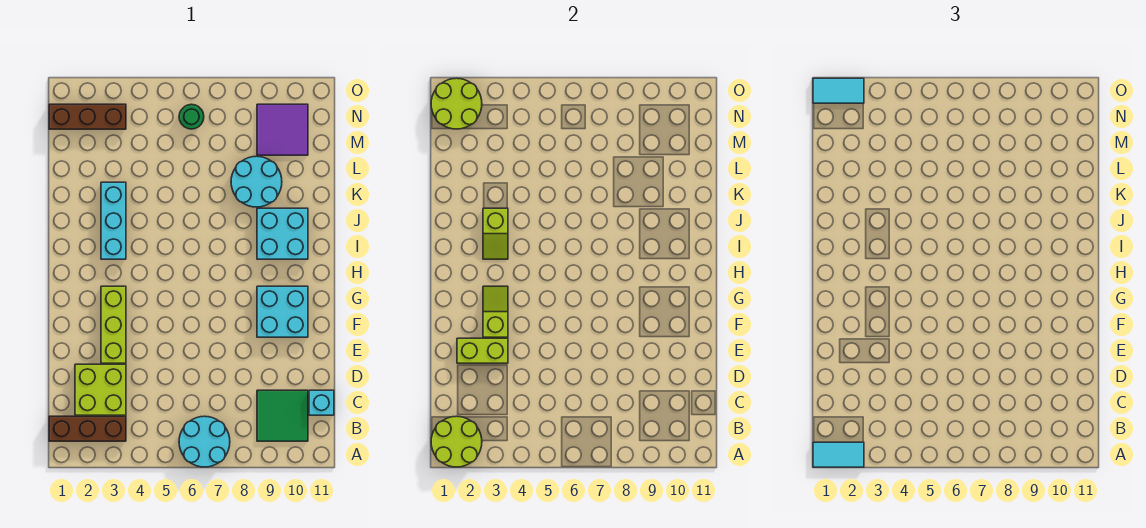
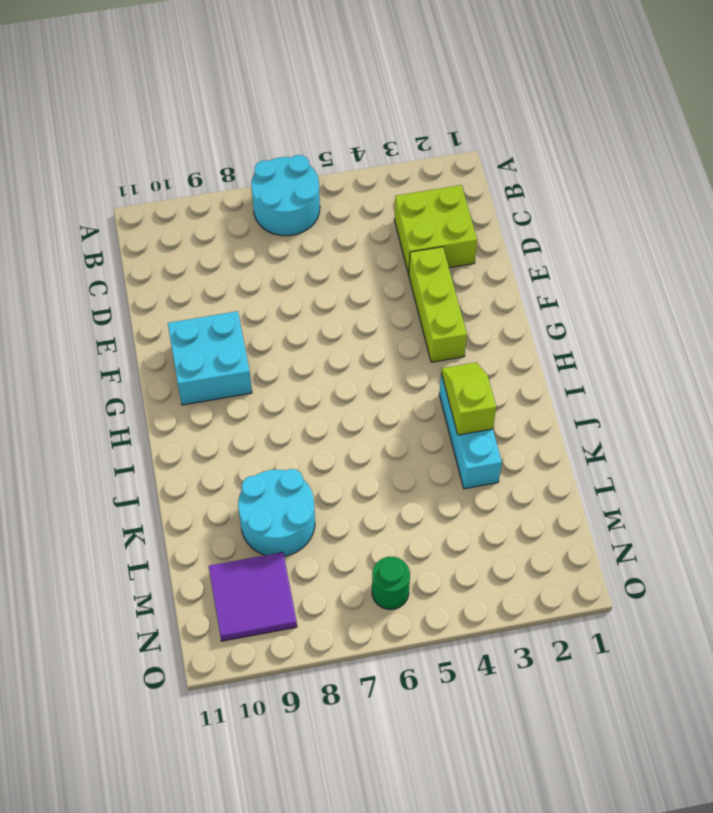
none -> brown brick B1:B3 level 1
none -> green tile B9:C10 level 1
none -> cyan brick C11 level 1

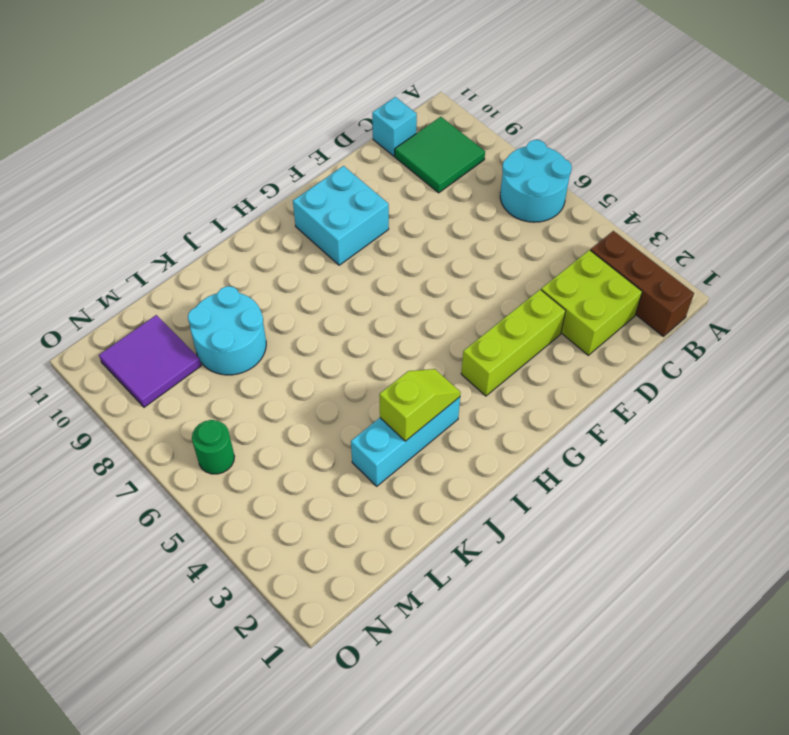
none -> cyan brick I9:J10 level 1
none -> brown brick N1:N3 level 1
none -> lime round brick A1:B2 level 2

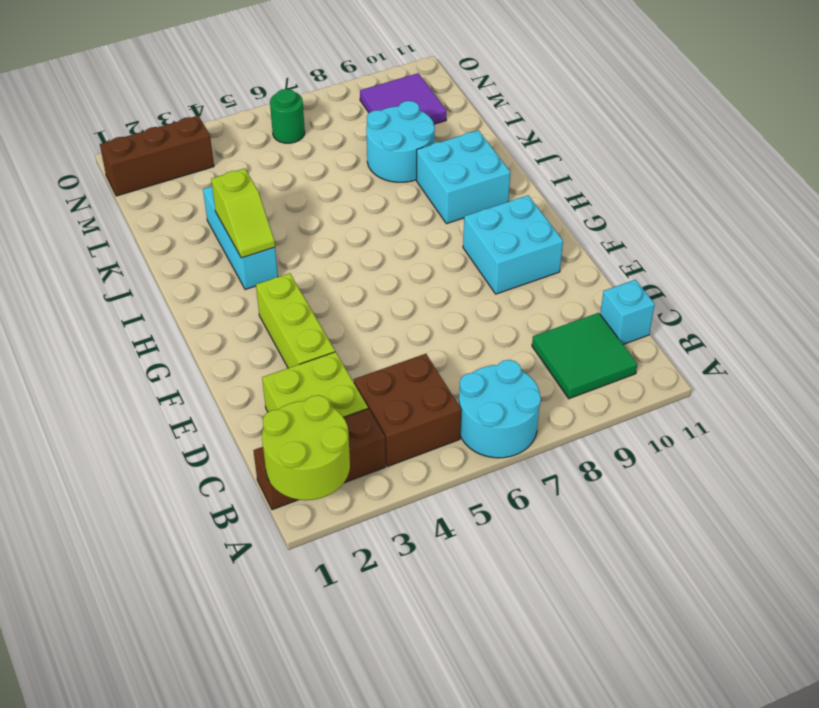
brown brick B4:C5 level 1 -> none
none -> lime brick E2:E3 level 2
none -> lime slope F3:G3 level 2 top F
none -> lime round brick N1:O2 level 2

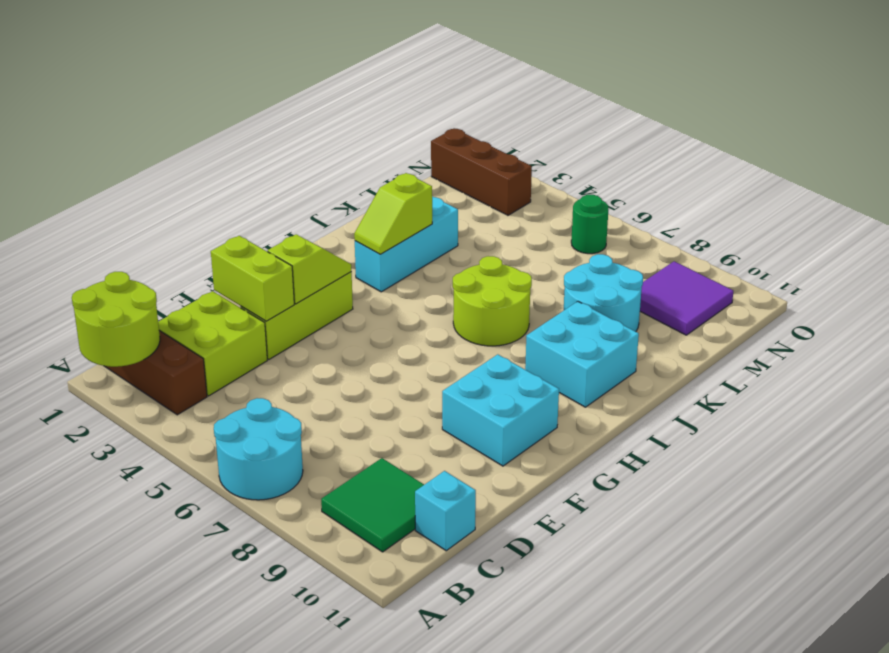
lime round brick I6:J7 level 1 -> lime round brick N1:O2 level 2
none -> cyan tile A1:A2 level 3
none -> cyan tile O1:O2 level 3

